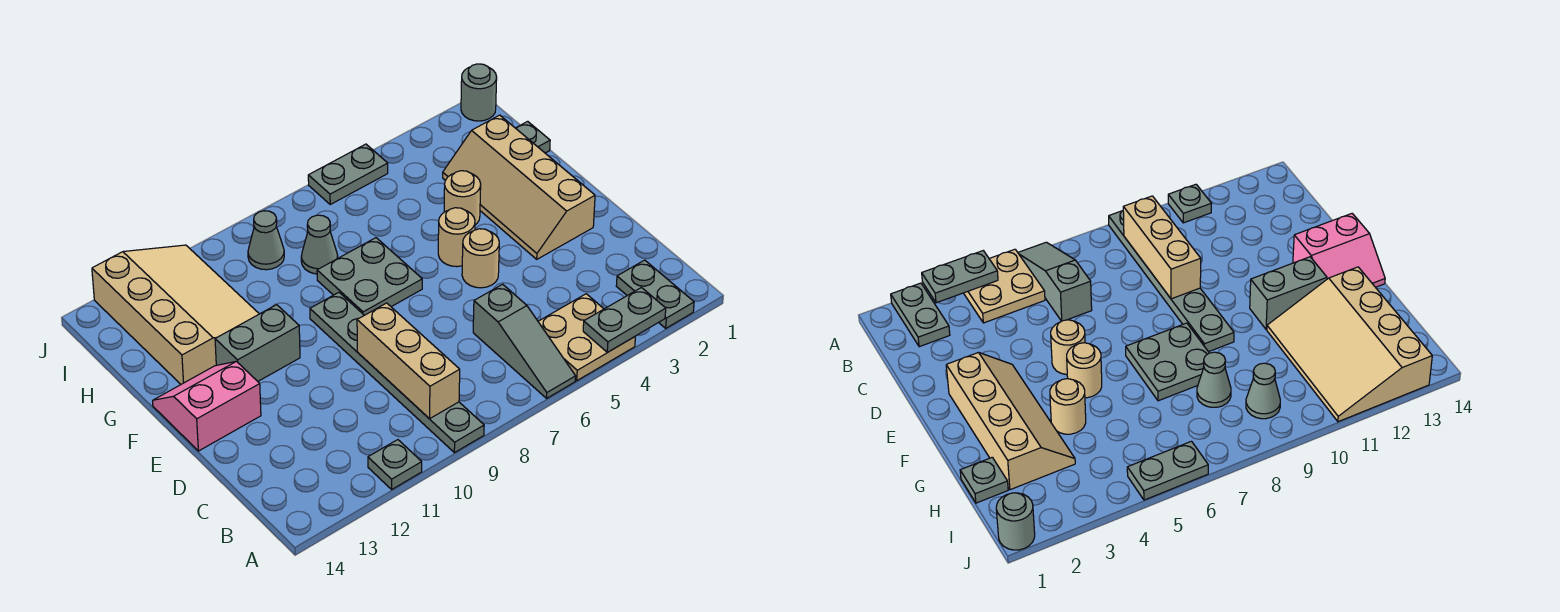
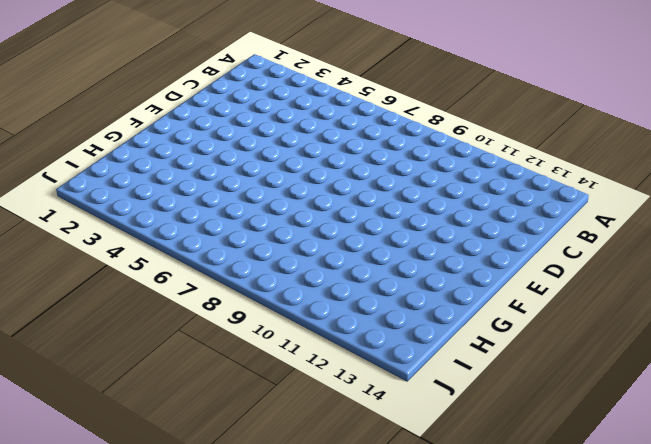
none -> grey plate A2:B2 level 1
none -> tan plate A4:B5 level 1
none -> grey slope A6:C6 level 1 top C

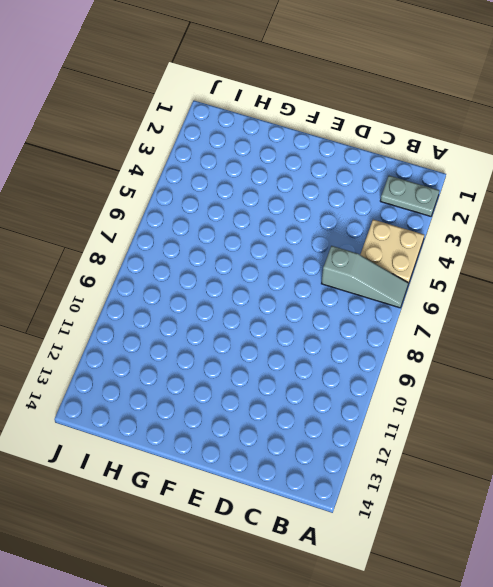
none -> grey plate A9:F9 level 1
none -> grey plate A11 level 1
none -> tan slope E2:H3 level 1 top 2

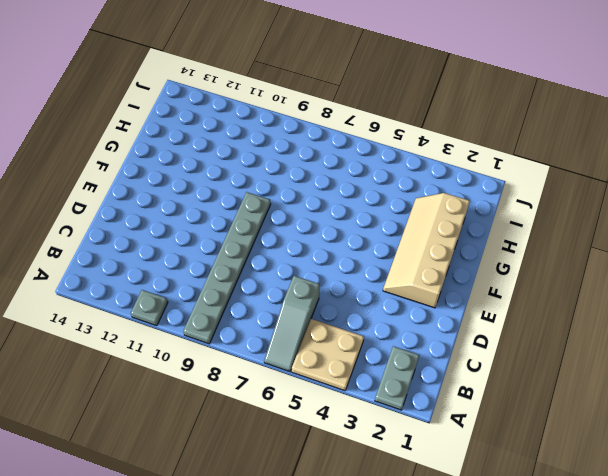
none -> tan round brick E5 level 1
none -> pink slope E13:F14 level 1 top E
none -> tan round brick F5 level 1

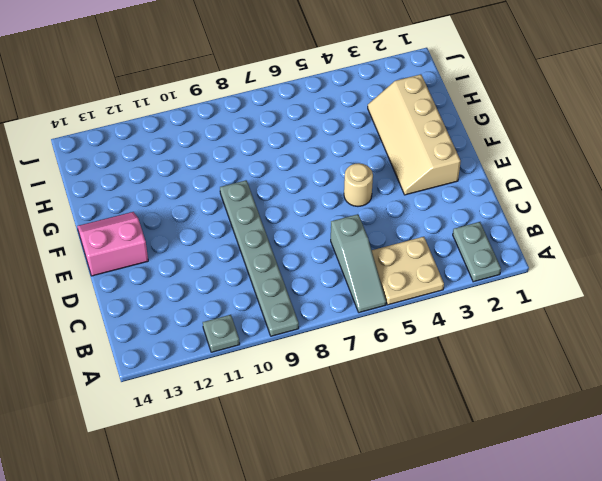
none -> tan round brick F5 level 1
none -> grey plate F7:G8 level 1
none -> grey brick F11:F12 level 1

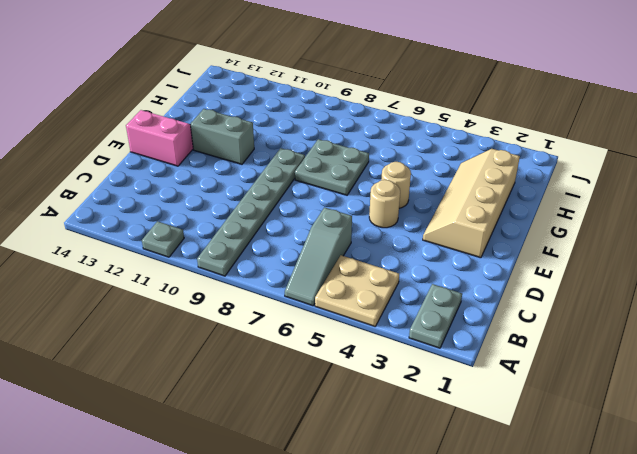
none -> tan round brick G4 level 1
none -> tan slope G11:J13 level 1 top 13
none -> grey plate H1 level 1

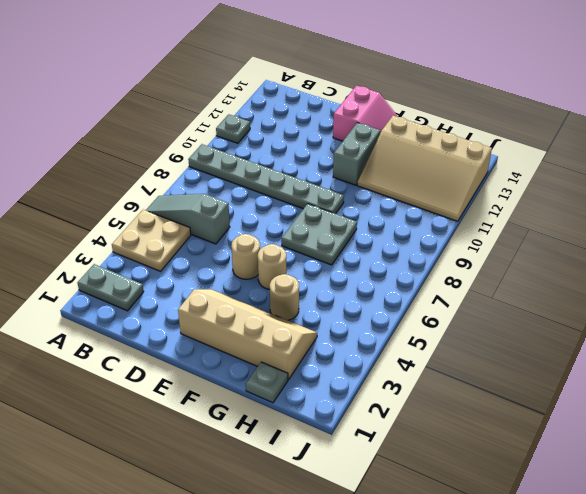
none -> grey cone H8 level 1
none -> grey cone I9 level 1
none -> grey round brick J1 level 1

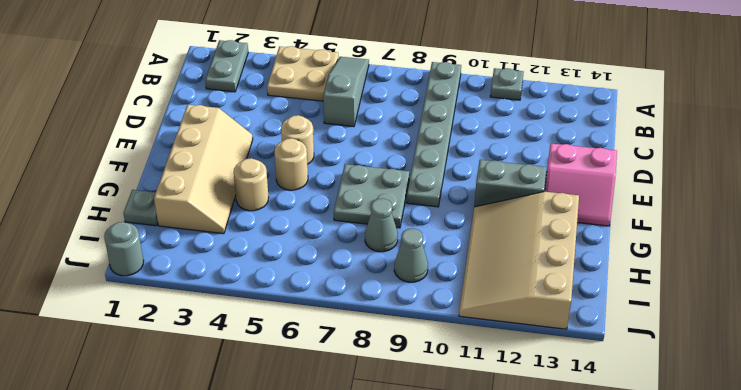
none -> grey plate J5:J6 level 1
none -> grey plate A3:A4 level 2
none -> tan brick B9:D9 level 2

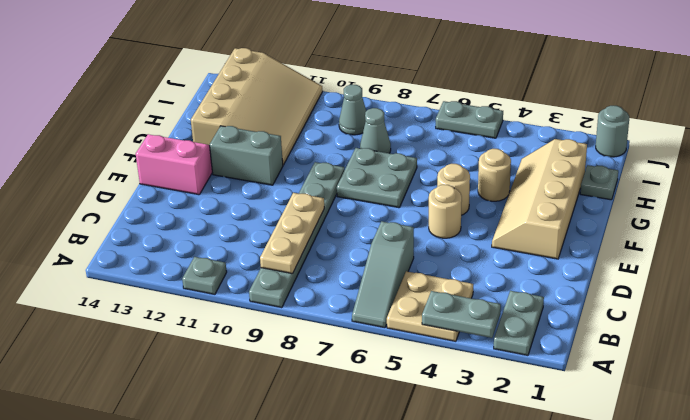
tan plate B9:D9 level 2 -> tan brick B9:D9 level 2

